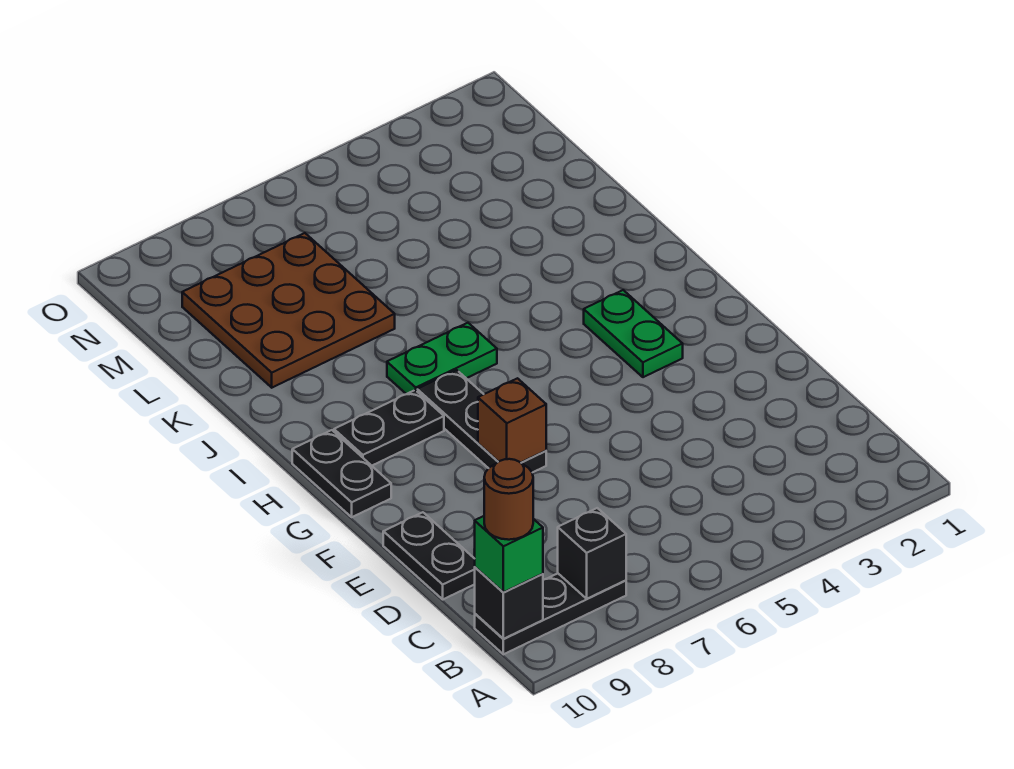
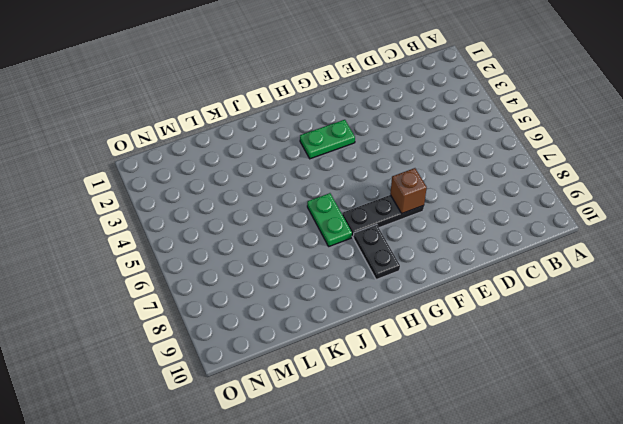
none -> black plate B8:B10 level 1
none -> black plate D10:E10 level 1
none -> black plate G10:H10 level 1

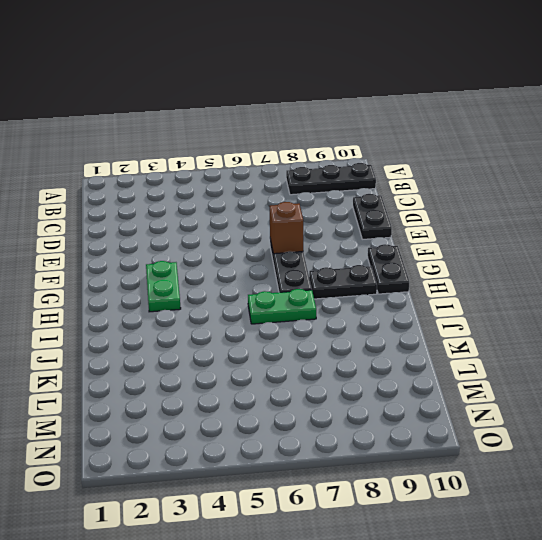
none -> brown plate K7:M9 level 1
none -> black brick B8 level 2
none -> black brick B10 level 2

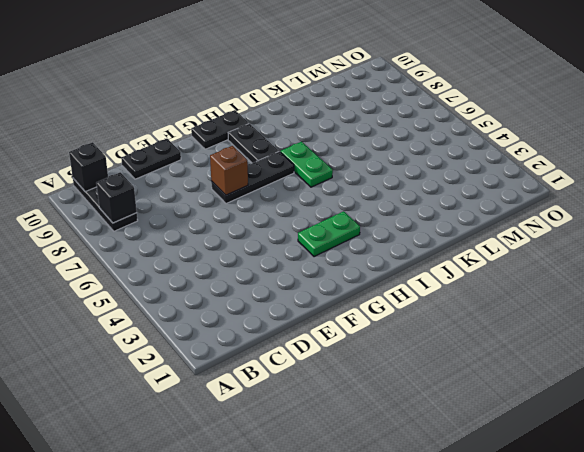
none -> brown plate K7:M9 level 1
none -> green brick B10 level 3
none -> brown round brick B10 level 4

